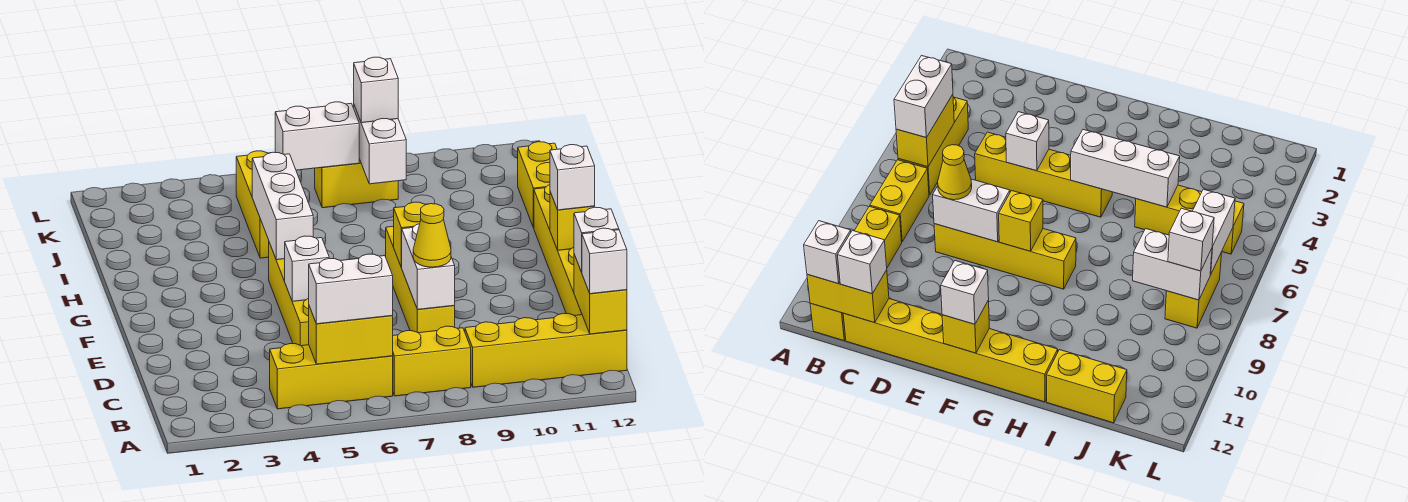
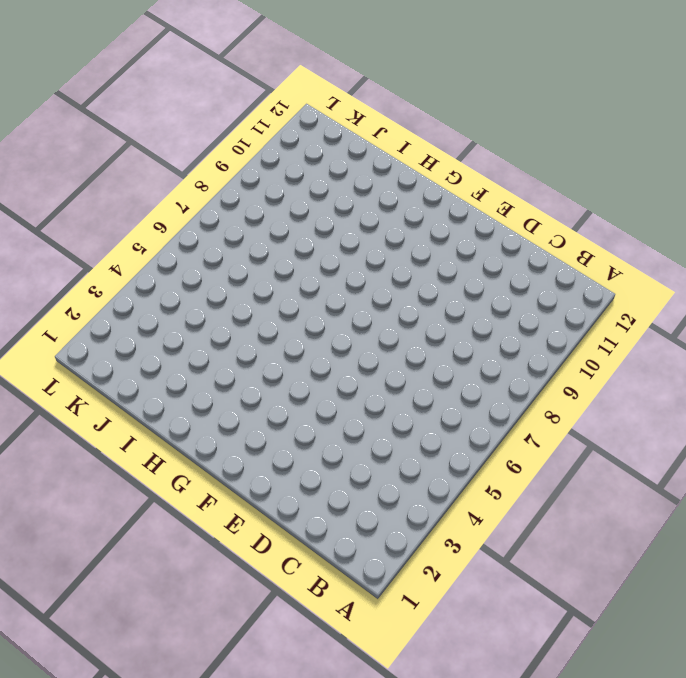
none -> yellow brick B4:B6 level 1
none -> yellow brick B7:B8 level 1
none -> yellow brick B9:B12 level 1

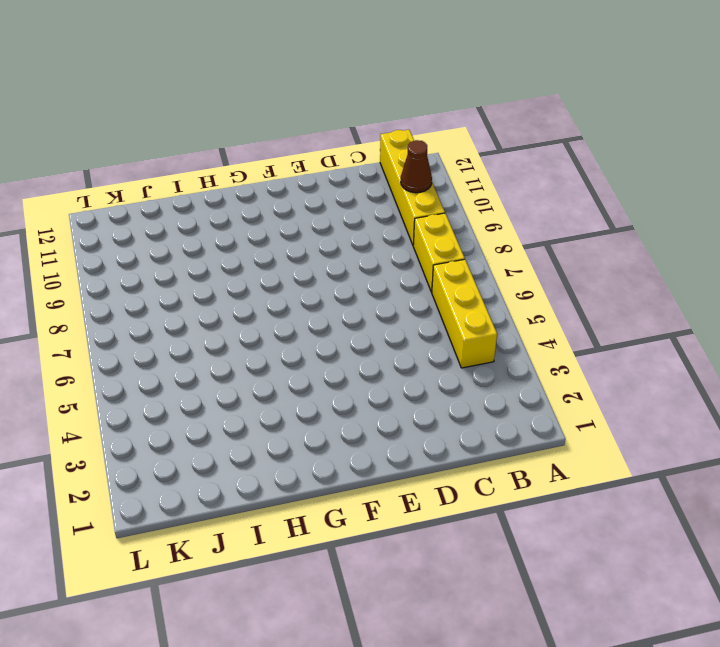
brown cone B10 level 2 -> none
none -> yellow brick C12:H12 level 1
none -> yellow brick D5:G5 level 1
none -> yellow brick D8:G8 level 1

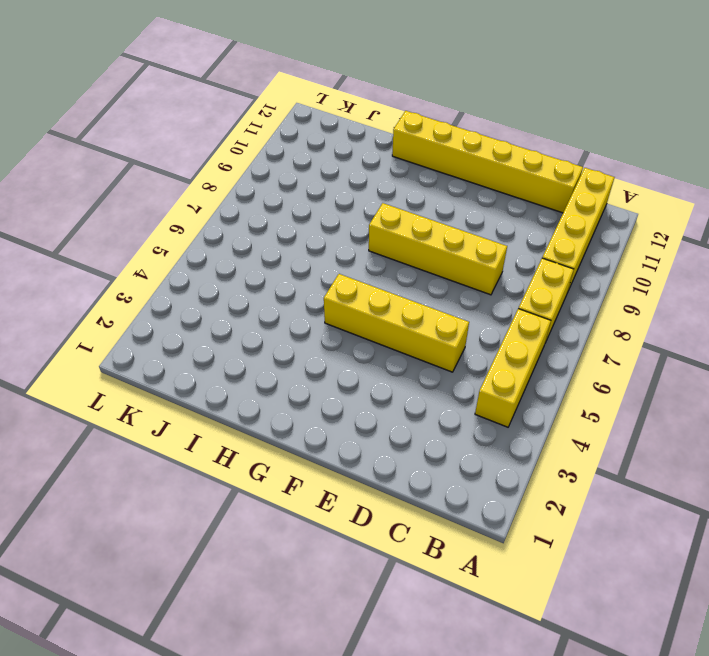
none -> yellow brick I5:K5 level 1
none -> yellow brick I12:J12 level 1
none -> yellow brick K7:K8 level 1

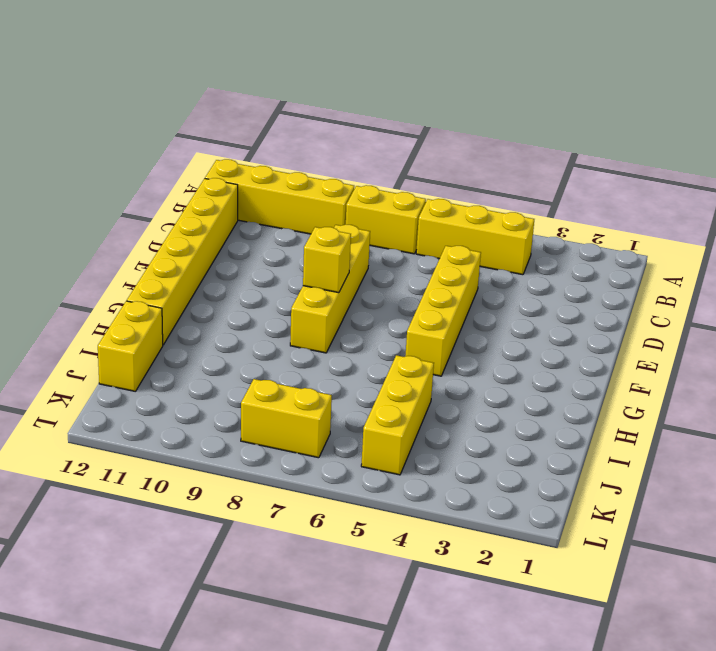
none -> yellow brick B5:B6 level 2
none -> yellow brick B12:C12 level 2
none -> white brick D8:E8 level 2

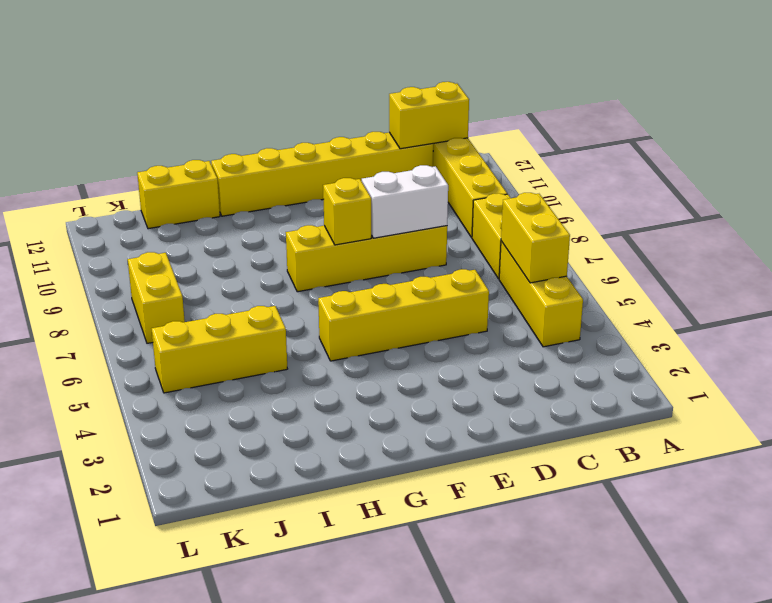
none -> white brick E5 level 2
none -> yellow brick F12 level 2
none -> white brick G5:I5 level 2

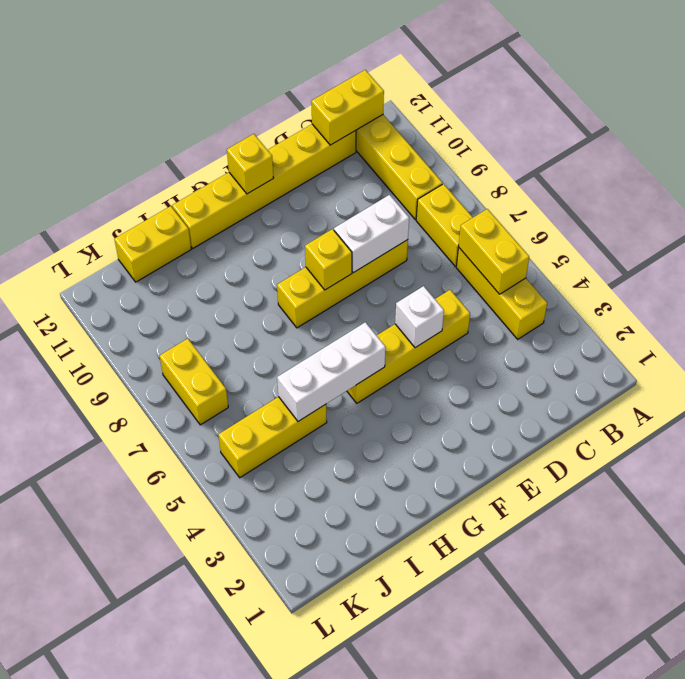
none -> white brick J8:K8 level 2
none -> white brick K6:K7 level 2
none -> white brick B5:B6 level 3

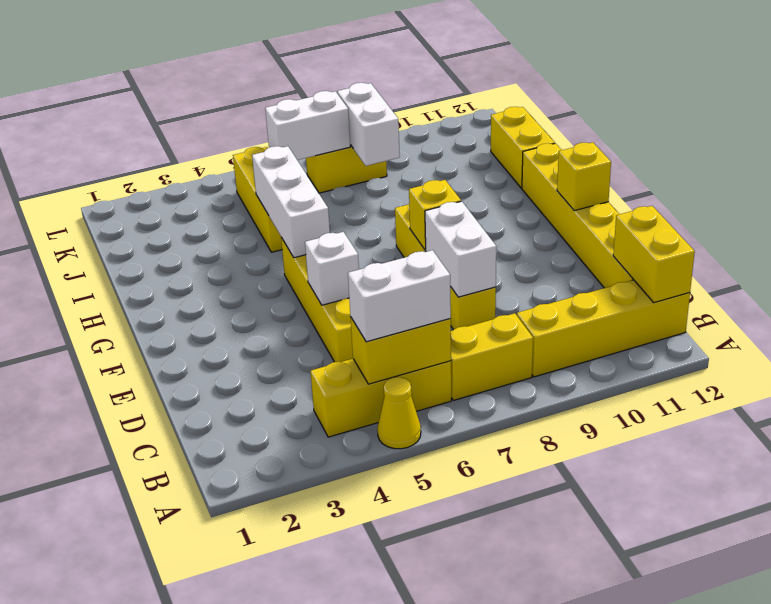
yellow cone A5 level 1 -> yellow cone D8 level 3
none -> white brick B12 level 3
none -> white brick C12 level 3
none -> white brick F12 level 3

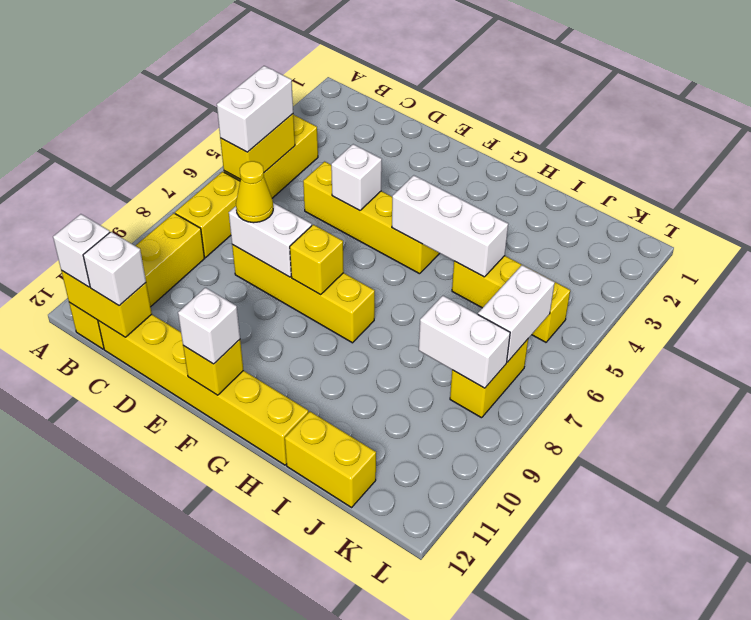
none -> white brick K8 level 3

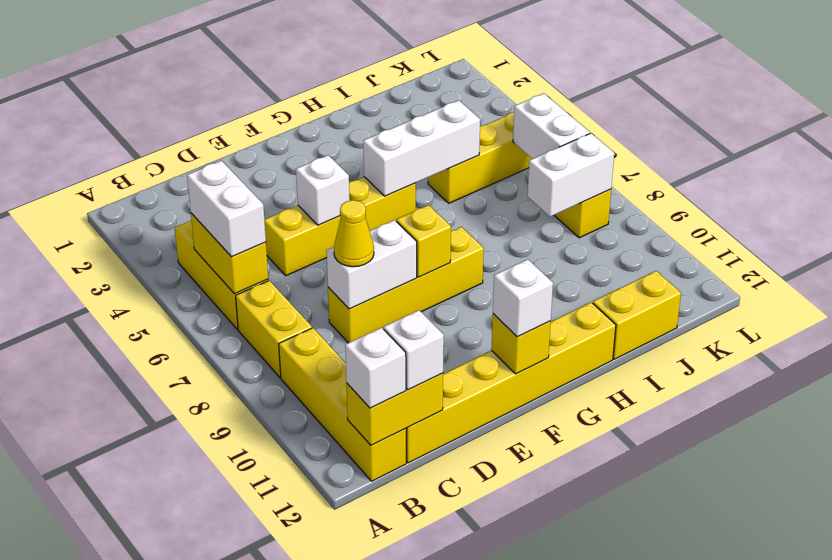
none -> white brick K8 level 3

